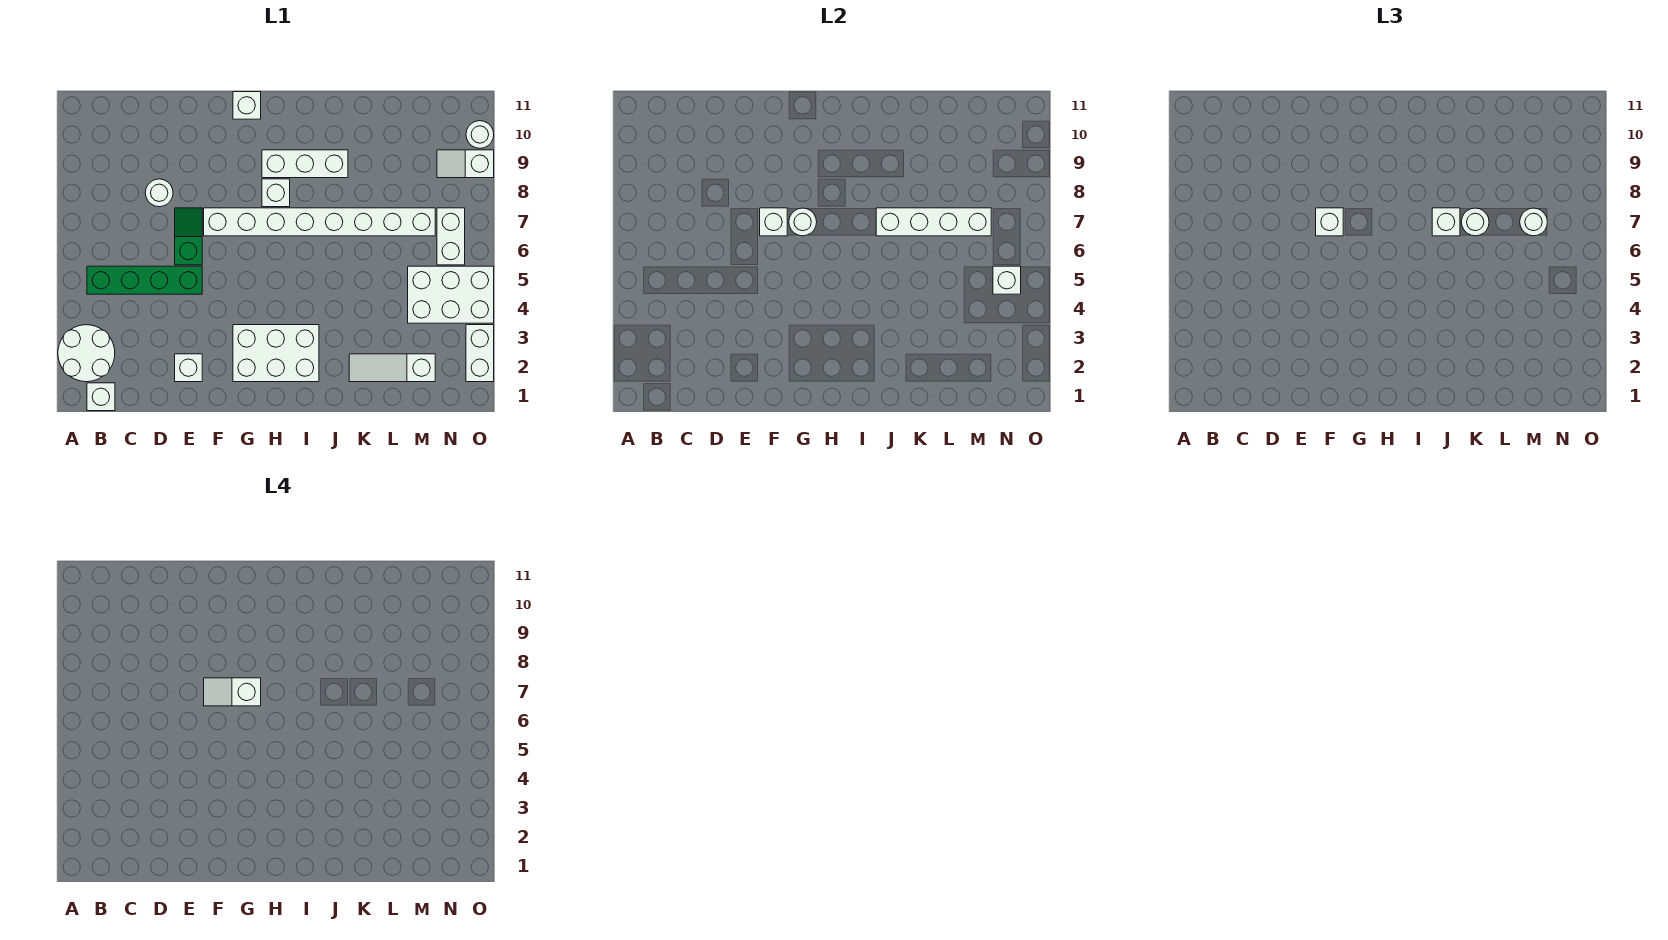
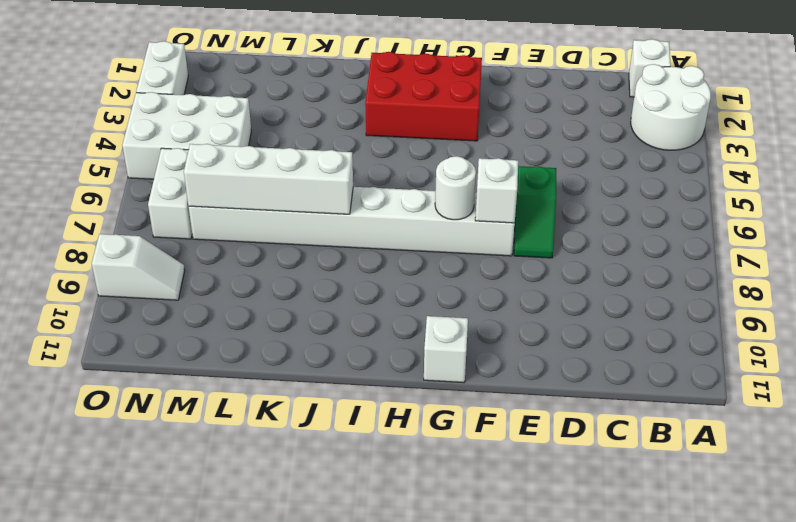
red brick G2:I3 level 1 -> white brick G2:I3 level 1
none -> green brick B5:E5 level 1
none -> white round brick D8 level 1
none -> white brick E2 level 1

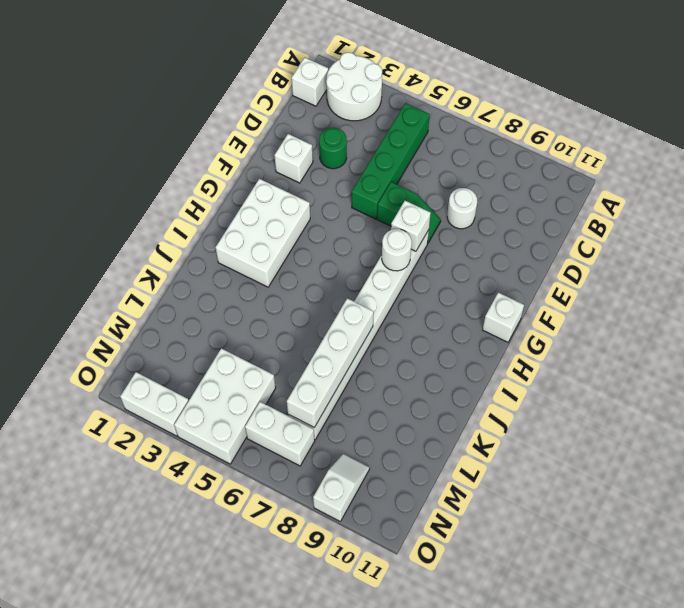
green round brick D3 level 1 -> none
none -> white brick H8 level 1
none -> white brick H9:J9 level 1
none -> white slope K2:M2 level 1 top M

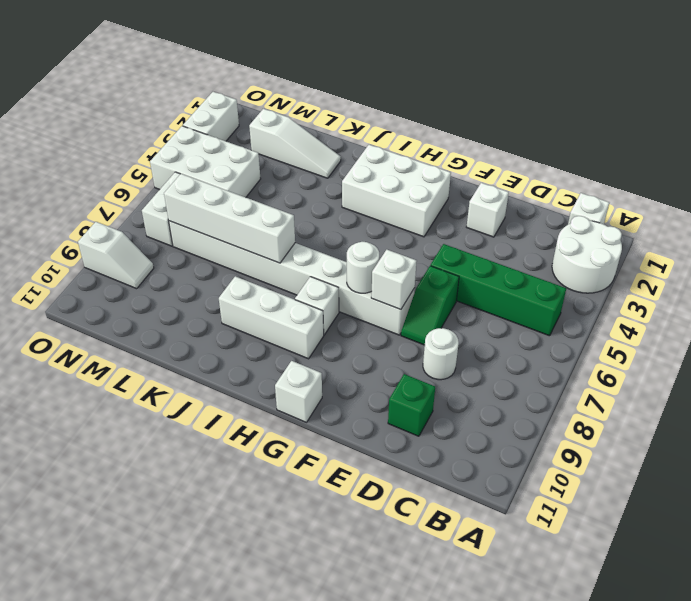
green brick D10 level 1 -> none
none -> white round brick O10 level 1
none -> white brick N5 level 2
none -> white brick F7 level 3

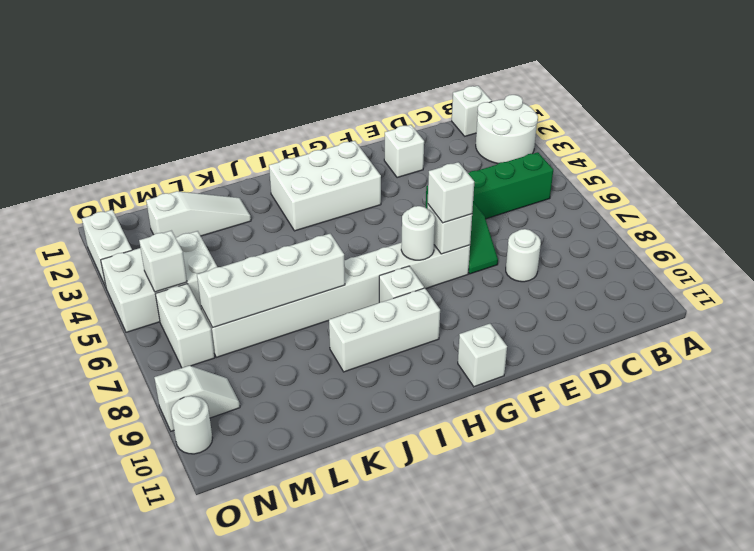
none -> white brick J7 level 3
none -> white round brick K7 level 3
none -> white round brick M7 level 3

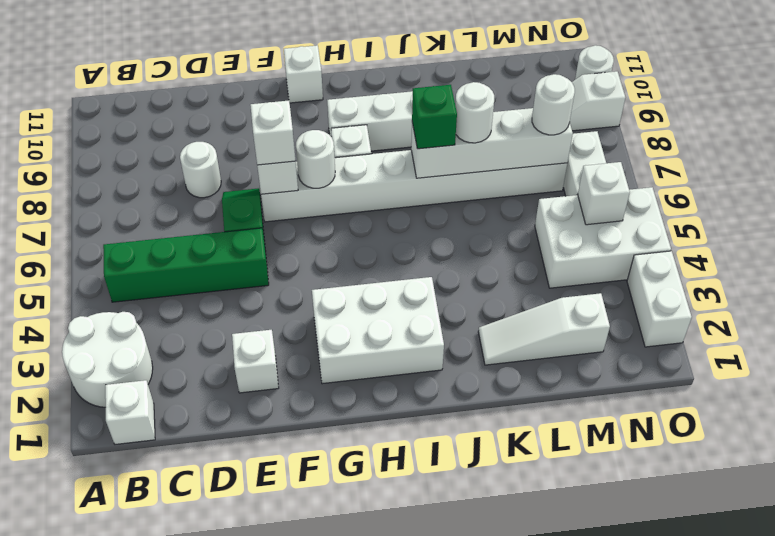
green brick J7 level 3 -> white brick J7 level 3
none -> white slope F7:G7 level 4 top G

